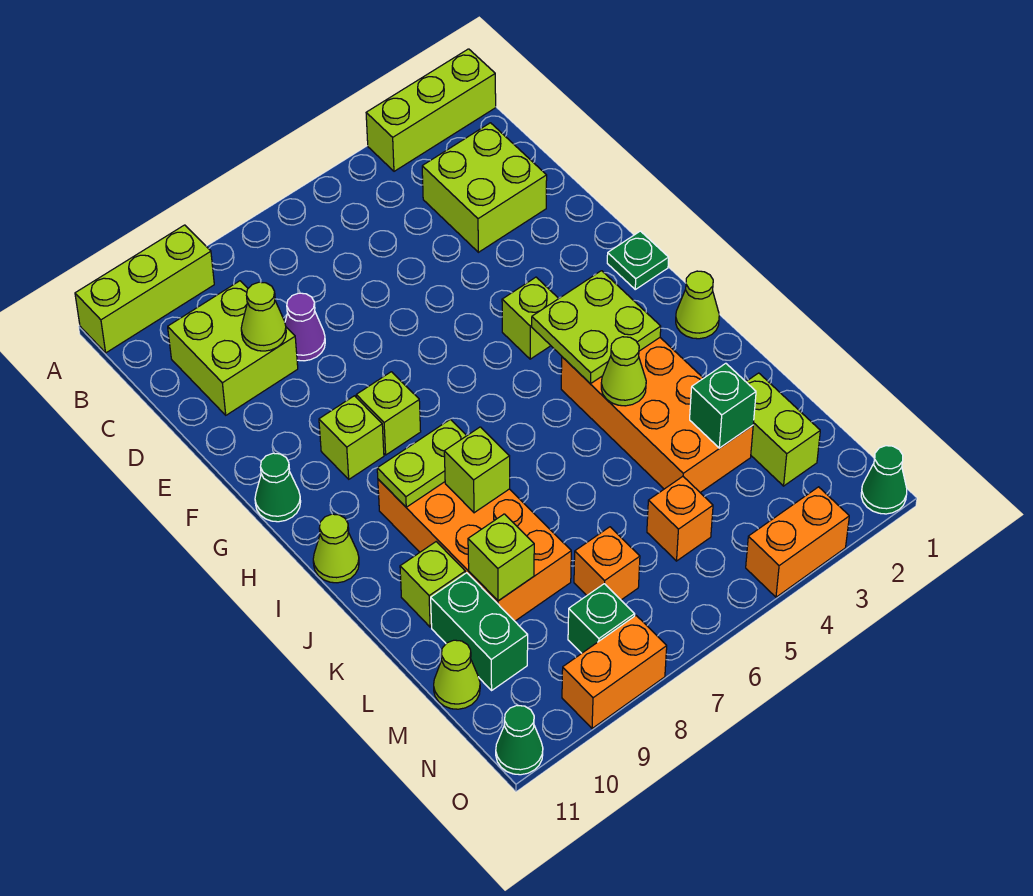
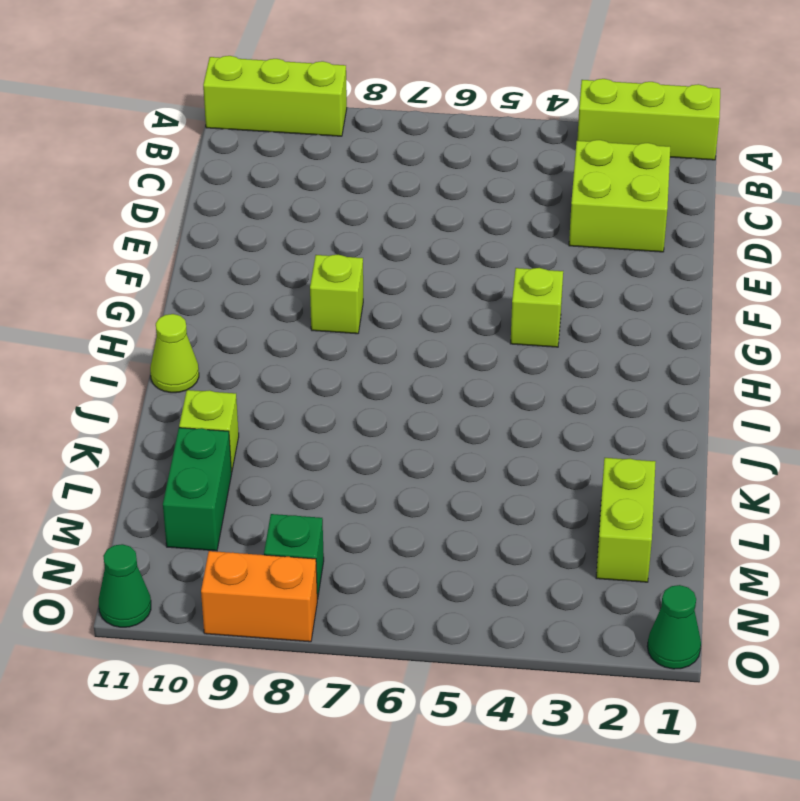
none -> lime brick C9:D10 level 1
none -> purple cone D8 level 1
none -> green plate G1 level 1
none -> lime brick G9 level 1

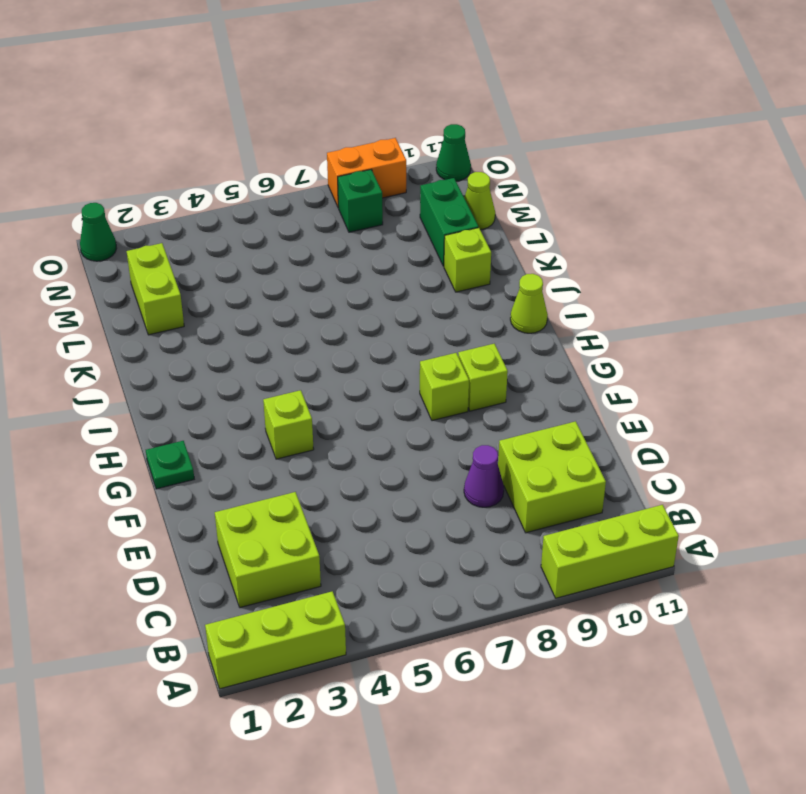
none -> green cone G11 level 1
none -> lime cone I1 level 1
none -> orange brick I3:L4 level 1
none -> orange brick I8:L9 level 1

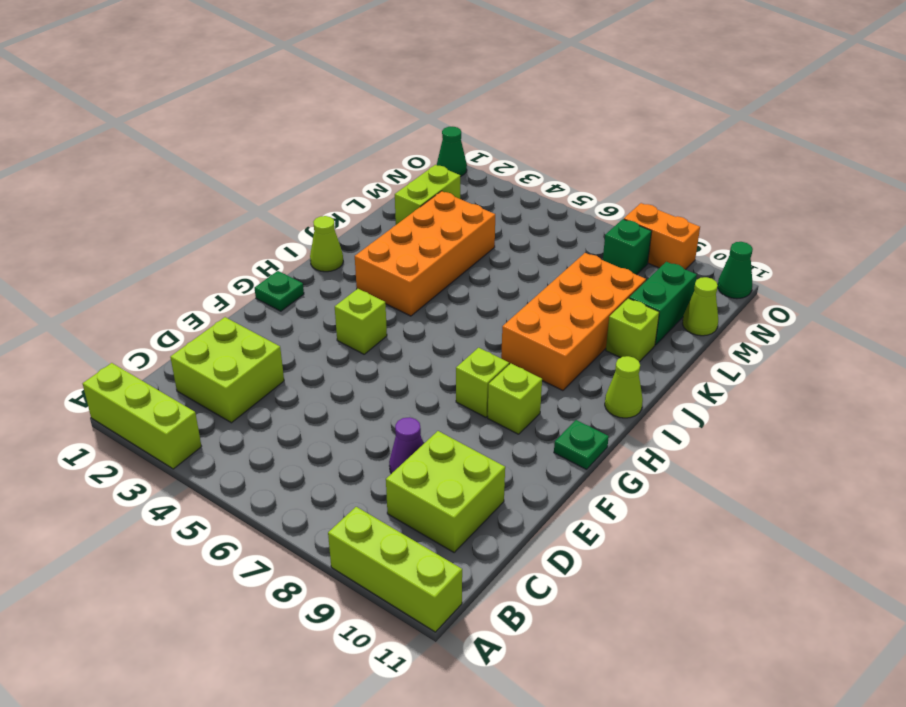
green plate G11 level 1 -> green cone G11 level 1
none -> orange brick M5 level 1
none -> orange brick M7 level 1
none -> orange brick O3:O4 level 1
none -> lime cone D9 level 2

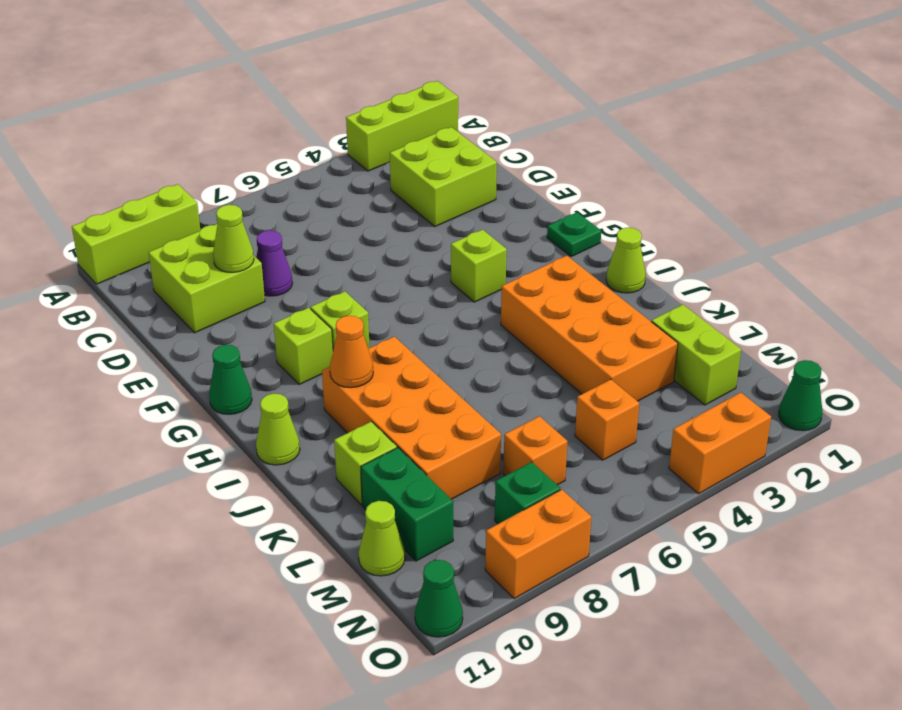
orange cone I9 level 2 -> lime plate I8:I9 level 2
none -> lime plate H3:I4 level 2
none -> lime cone J4 level 2
none -> lime brick J8 level 2
none -> green brick L3 level 2

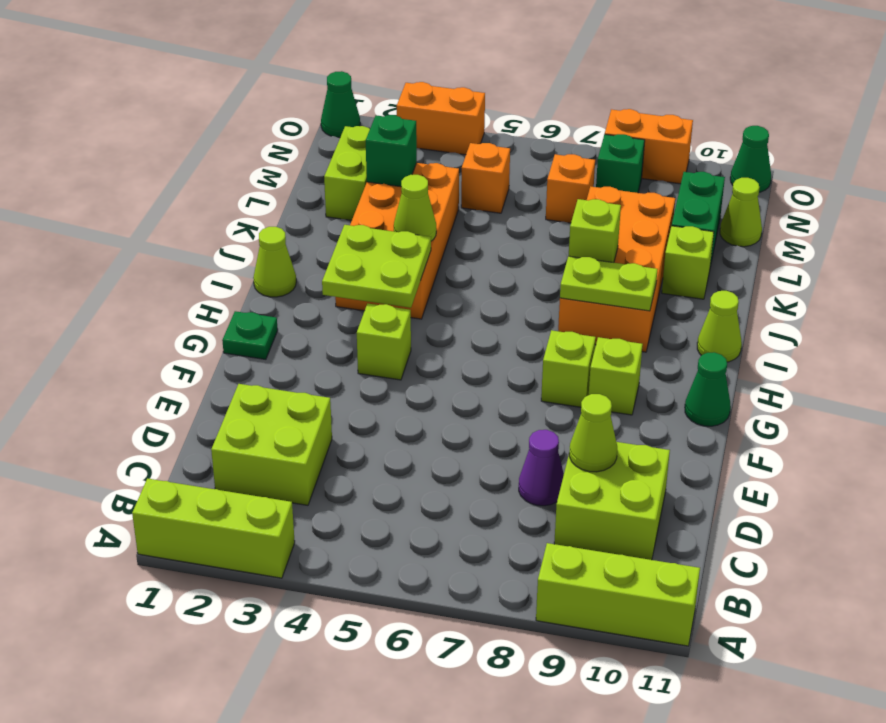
none -> lime brick L9 level 2

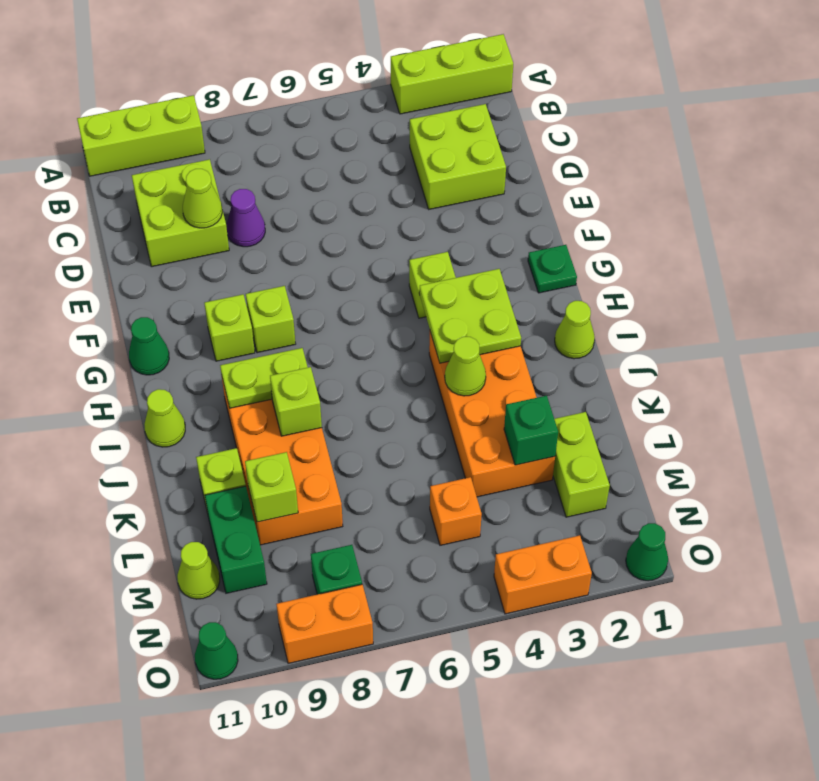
none -> orange brick M7 level 1

